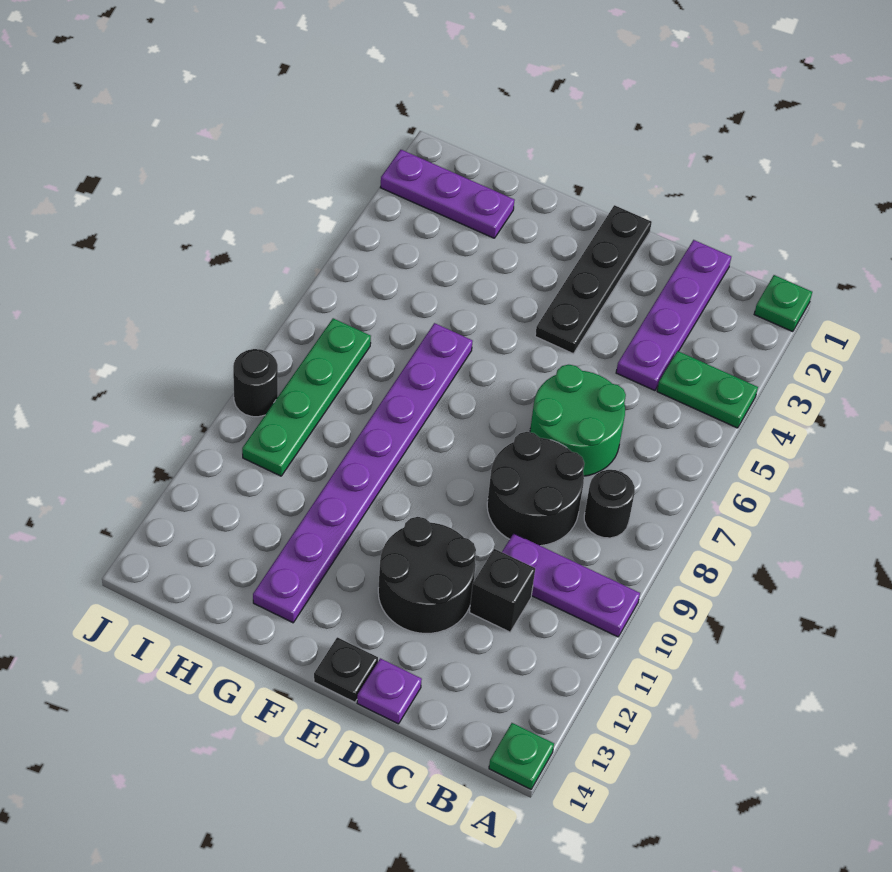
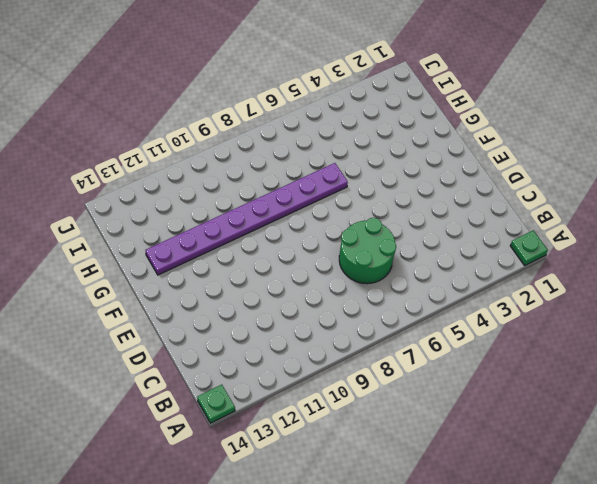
none -> green plate A4:B4 level 1
none -> purple plate A10:C10 level 1
none -> black round brick B8 level 1

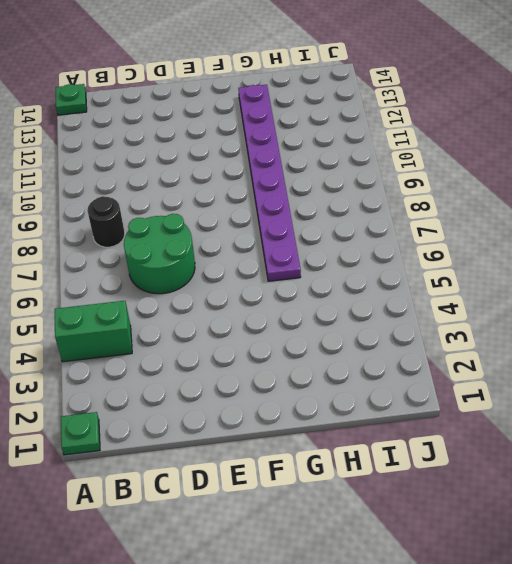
green brick A4:B4 level 1 -> green plate A4:B4 level 1
none -> purple plate A10:C10 level 1
none -> purple plate C1:C4 level 1
none -> black round brick C8:D9 level 1

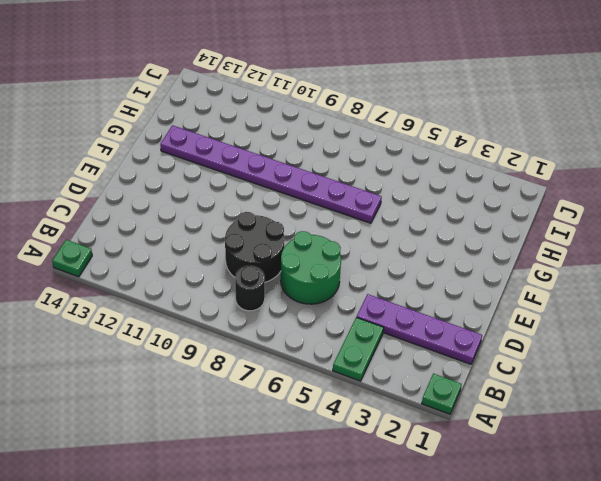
none -> purple plate A10:C10 level 1
none -> black brick C11 level 1
none -> black round brick D11:E12 level 1

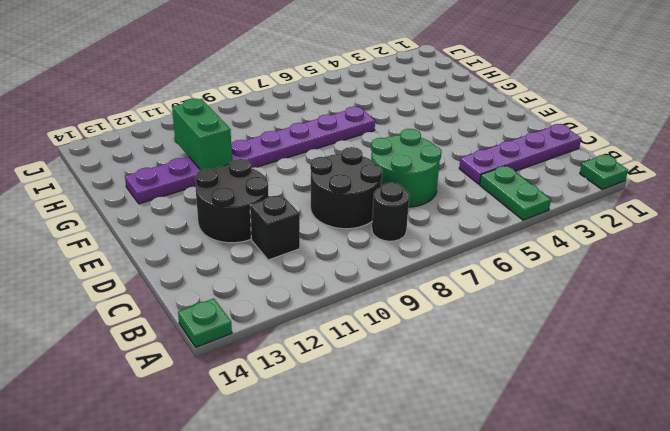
green brick G11:H11 level 2 -> none
none -> purple plate A10:C10 level 1
none -> purple plate D14 level 1
none -> black plate E1:E4 level 1

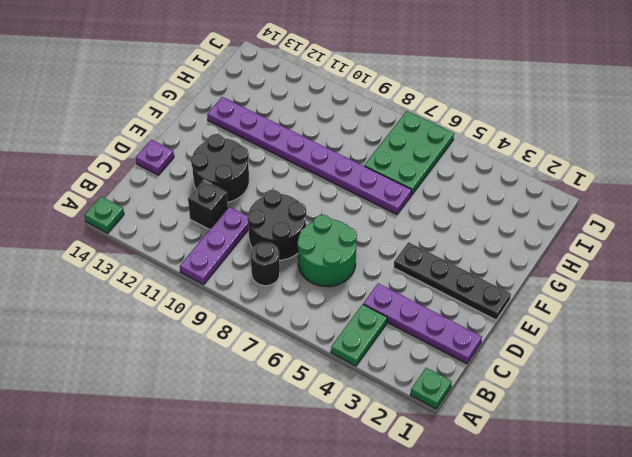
green plate H6:J7 level 1 -> green plate I7:I10 level 1
none -> black plate E14 level 1
none -> purple plate H2:J2 level 1
none -> black round brick J9 level 1

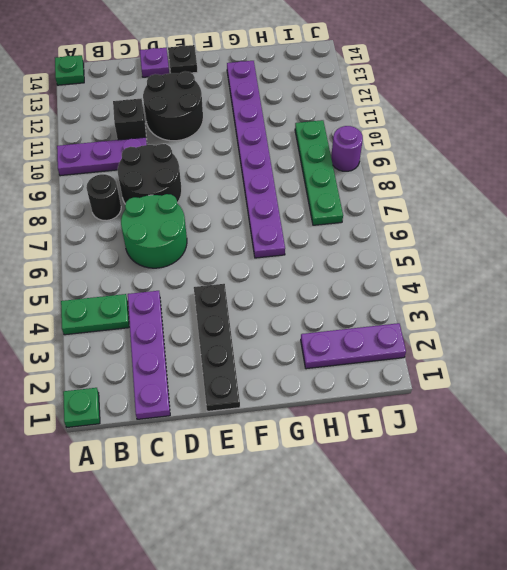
purple round brick J9 level 1 -> black round brick J9 level 1

